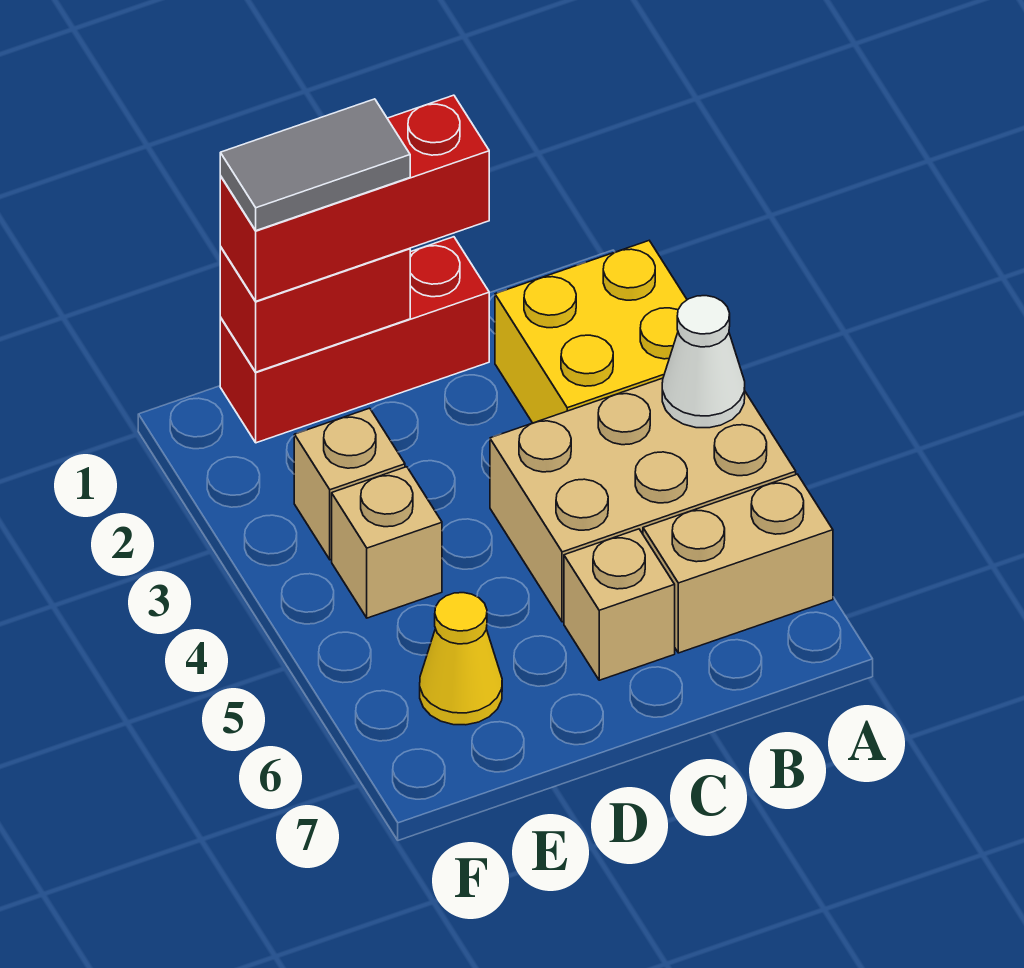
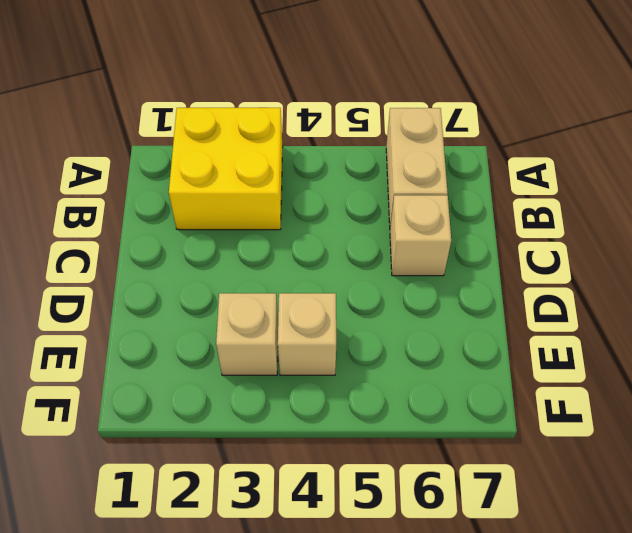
none -> tan brick A4:C5 level 1
none -> red brick C1:E1 level 1
none -> yellow cone E6 level 1

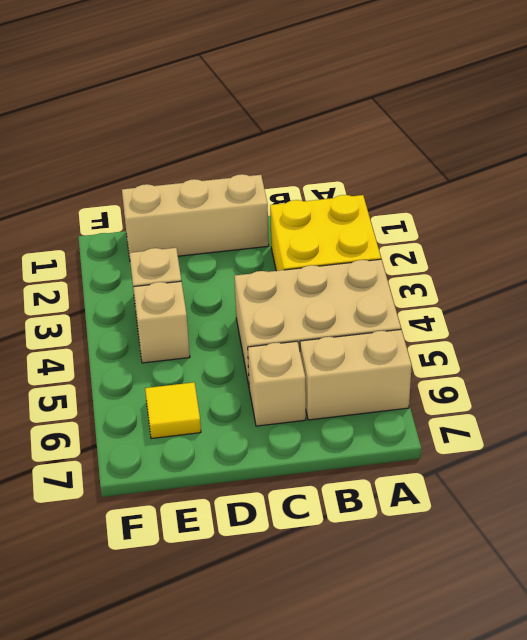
tan brick C1:E1 level 1 -> red brick C1:E1 level 1
yellow tile E6 level 1 -> yellow cone E6 level 1
none -> white cone A4 level 2
none -> red brick D1:E1 level 2
none -> red brick C1:E1 level 3

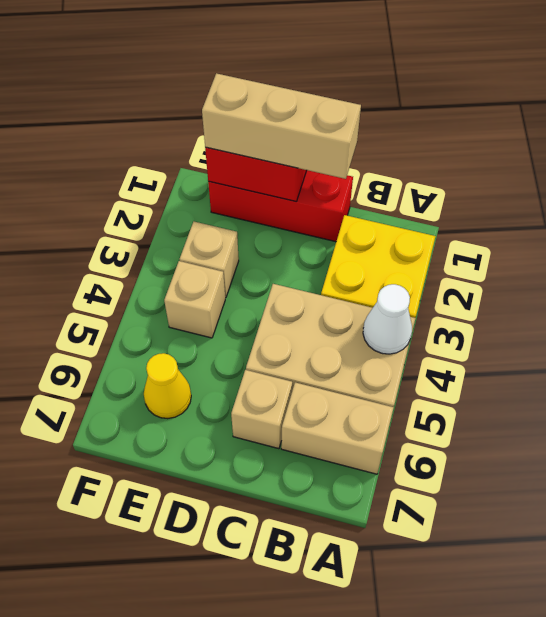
tan brick C1:E1 level 3 -> red brick C1:E1 level 3
none -> grey tile D1:E1 level 4

